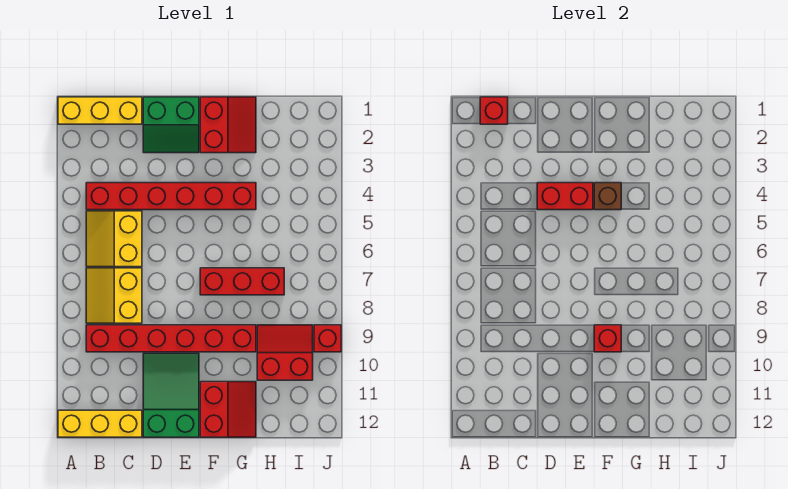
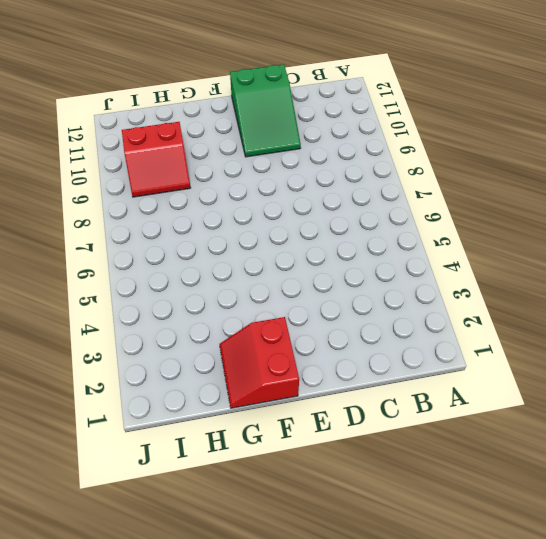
none -> yellow brick A1:C1 level 1
none -> yellow brick A12:C12 level 1
none -> red brick B4:G4 level 1

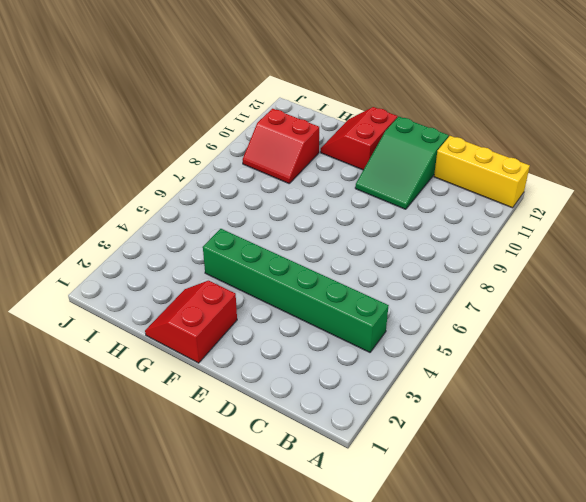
green brick B4:G4 level 1 -> red brick B4:G4 level 1
none -> yellow brick A1:C1 level 1
none -> yellow slope B5:C6 level 1 top C
none -> yellow slope B7:C8 level 1 top C

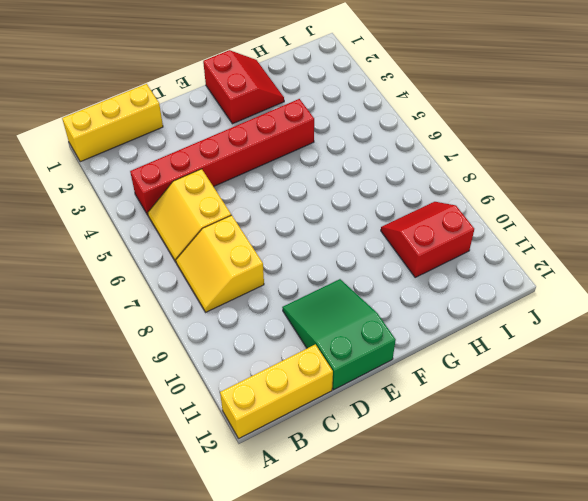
none -> red brick B9:G9 level 1
none -> green slope D1:E2 level 1 top 1
none -> red brick F7:H7 level 1

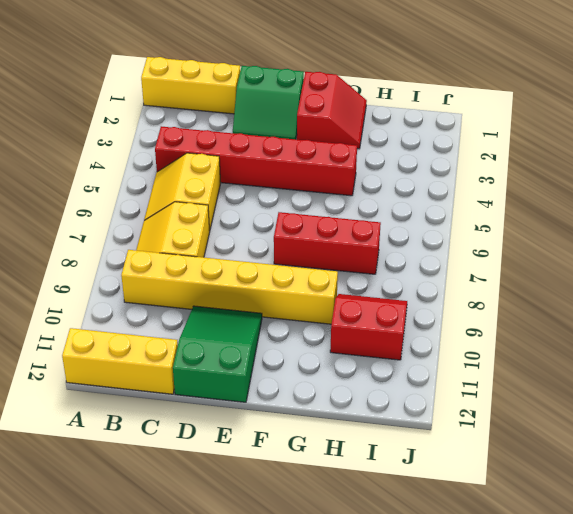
yellow brick B9:G9 level 1 -> red brick B9:G9 level 1
none -> red slope F11:G12 level 1 top F
none -> red brick J9 level 1
none -> red brick B1 level 2

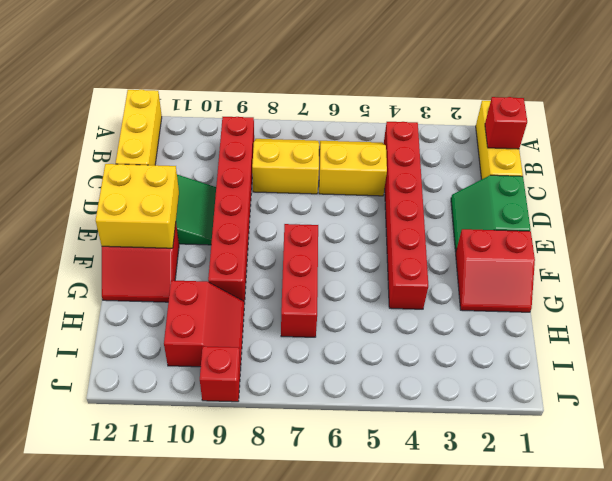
yellow brick E11:F12 level 2 -> none
none -> red brick D4:E4 level 2
none -> brown brick F4 level 2
none -> red brick F9 level 2

